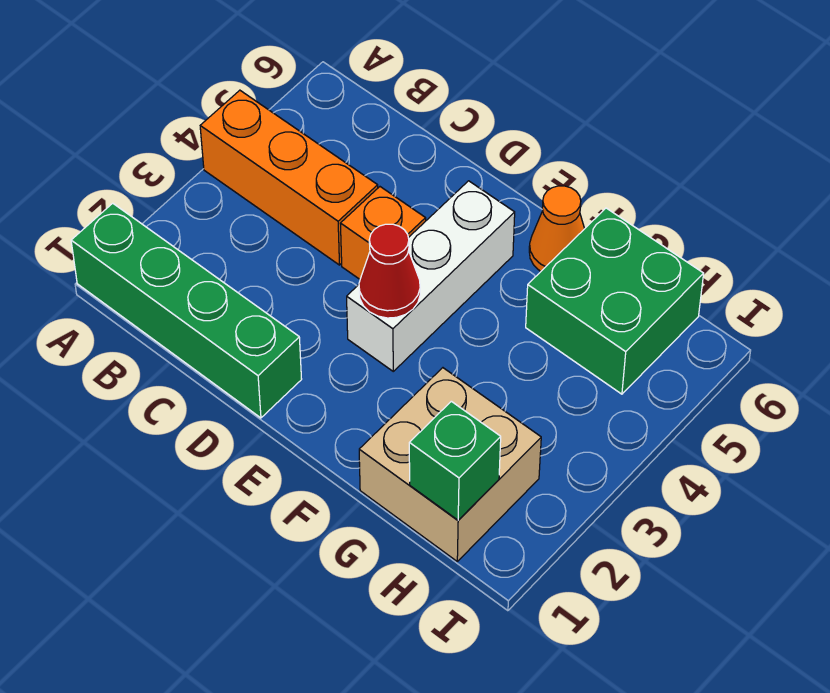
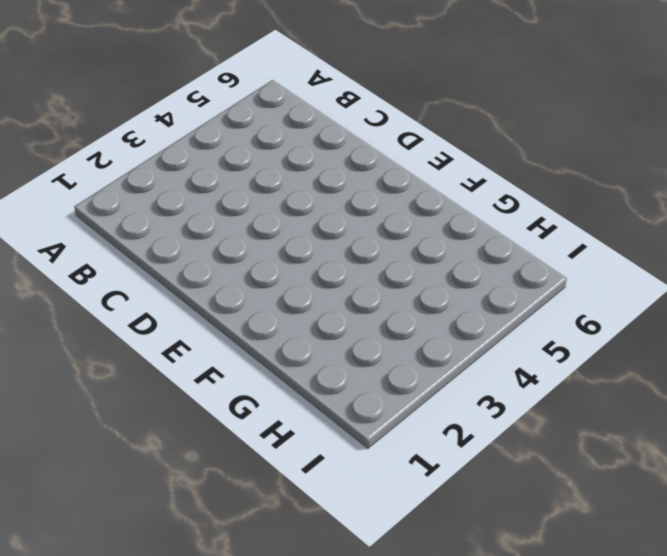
none -> green brick A1:D1 level 1
none -> orange brick A4:C4 level 1

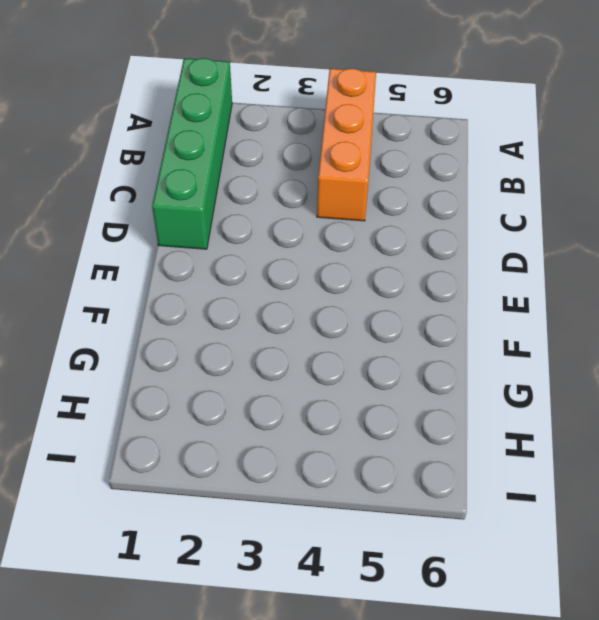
none -> orange brick D4 level 1
none -> white brick E3:E5 level 1

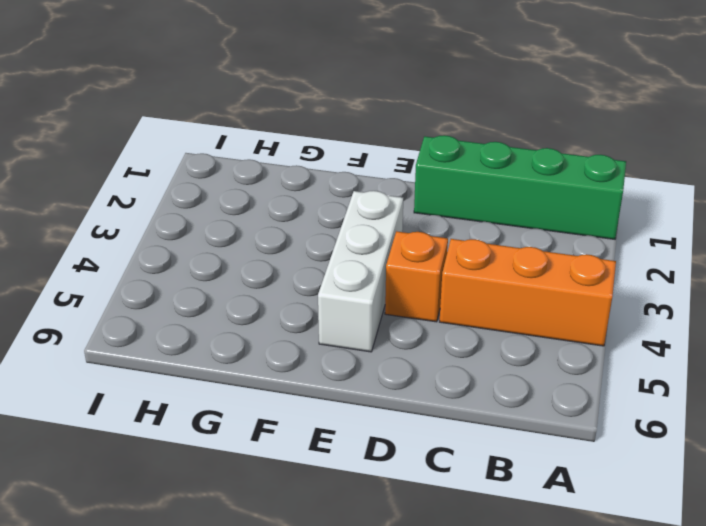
none -> orange cone F6 level 1
none -> tan brick G1:H2 level 1

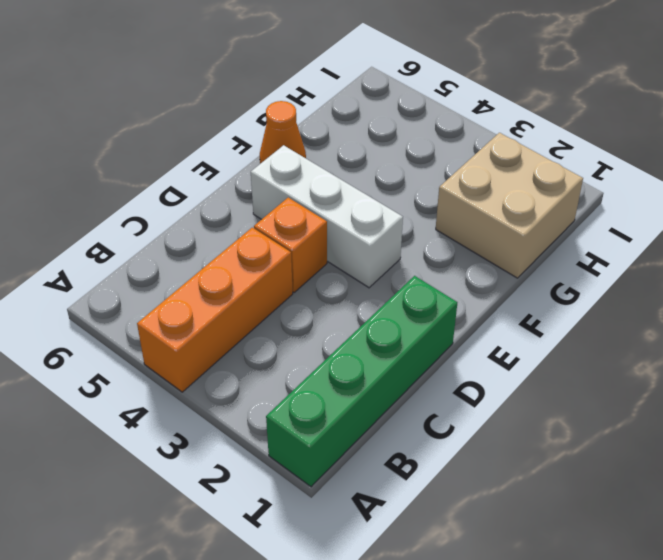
none -> green brick G5:H6 level 1
none -> red cone E3 level 2

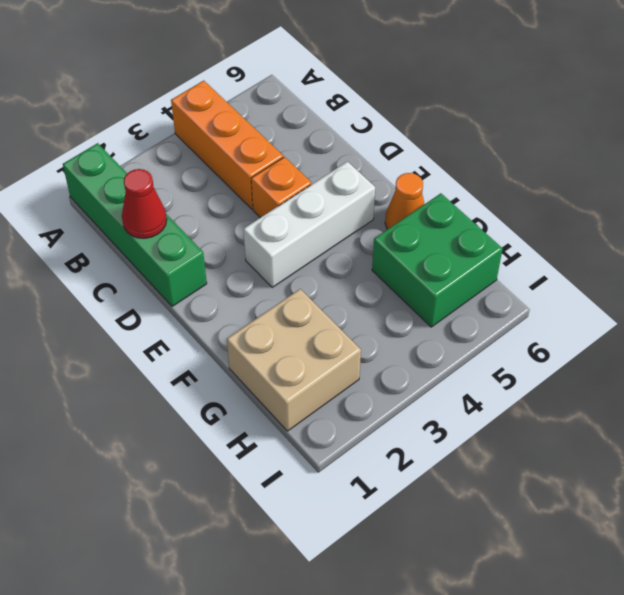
red cone C1 level 2 -> red cone E3 level 2
none -> green brick H1 level 2

